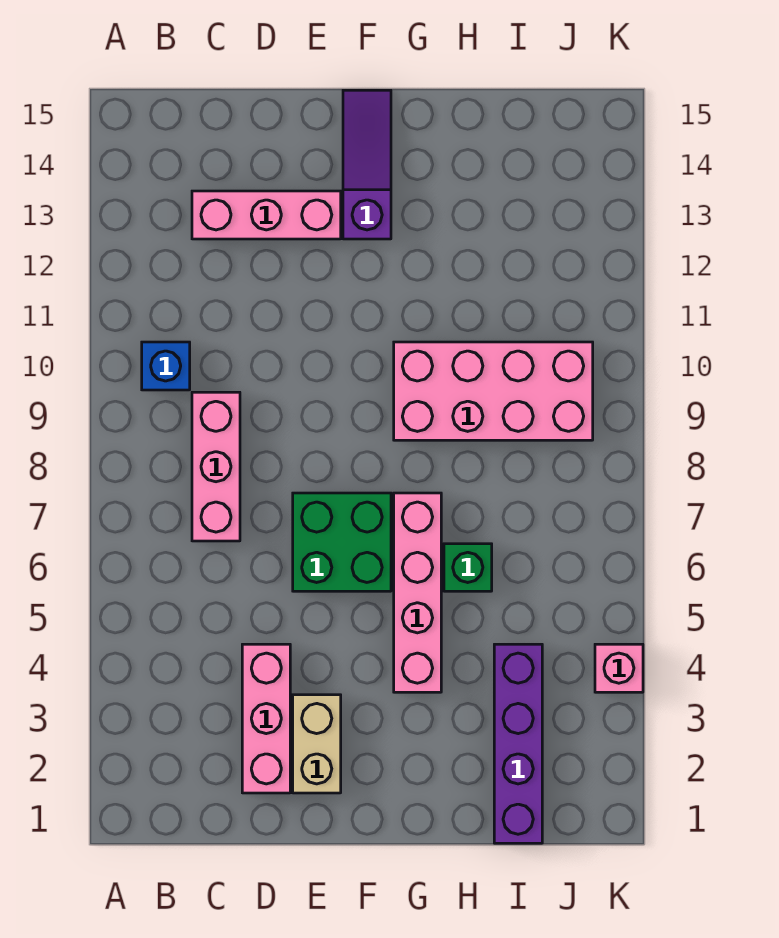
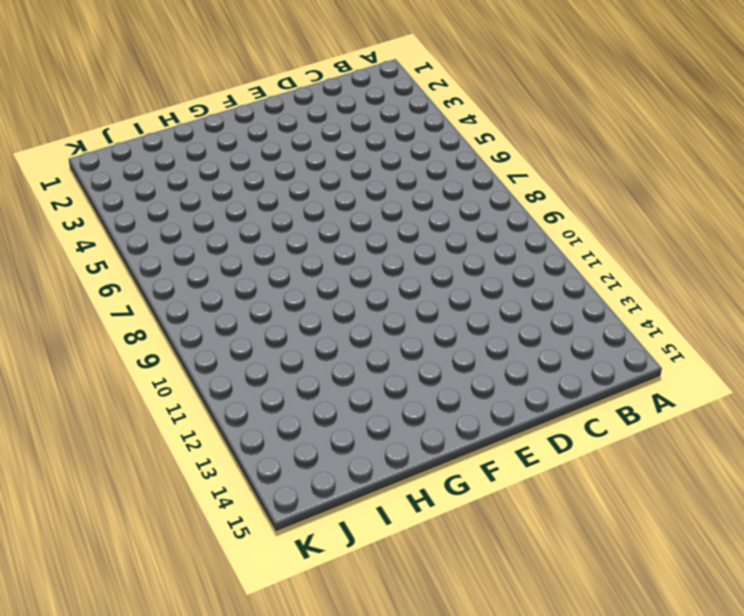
none -> blue brick B10 level 1
none -> pink brick C7:C9 level 1
none -> pink brick C13:E13 level 1

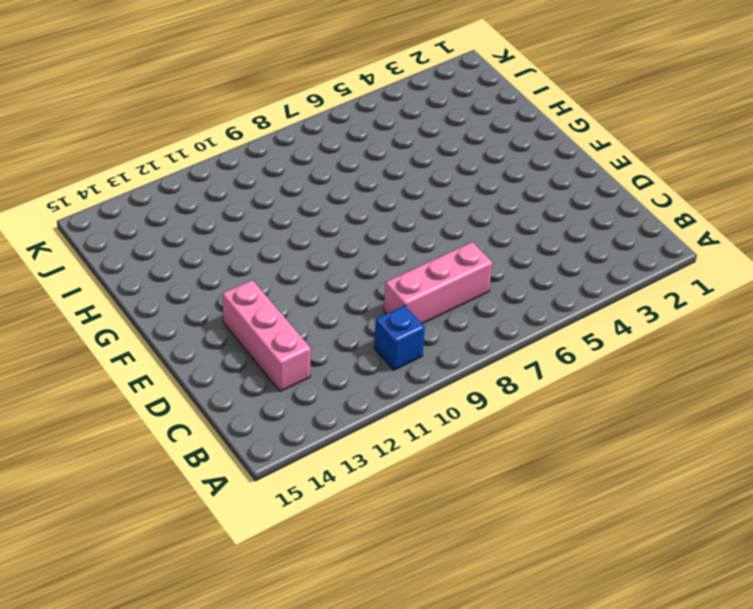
none -> pink brick D2:D4 level 1
none -> tan brick E2:E3 level 1
none -> green brick E6:F7 level 1

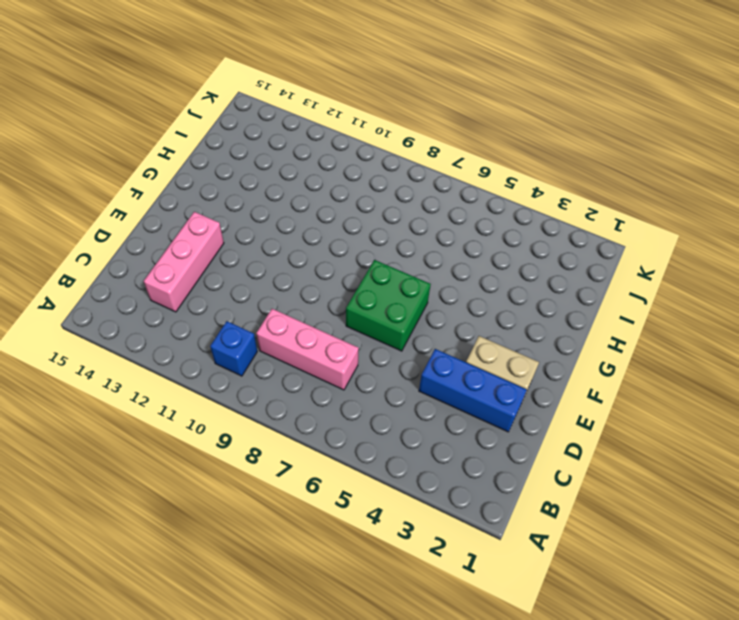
blue brick D2:D4 level 1 -> pink brick D2:D4 level 1
none -> purple slope F13:F15 level 1 top 13
none -> pink brick G4:G7 level 1
none -> pink brick G9:J10 level 1

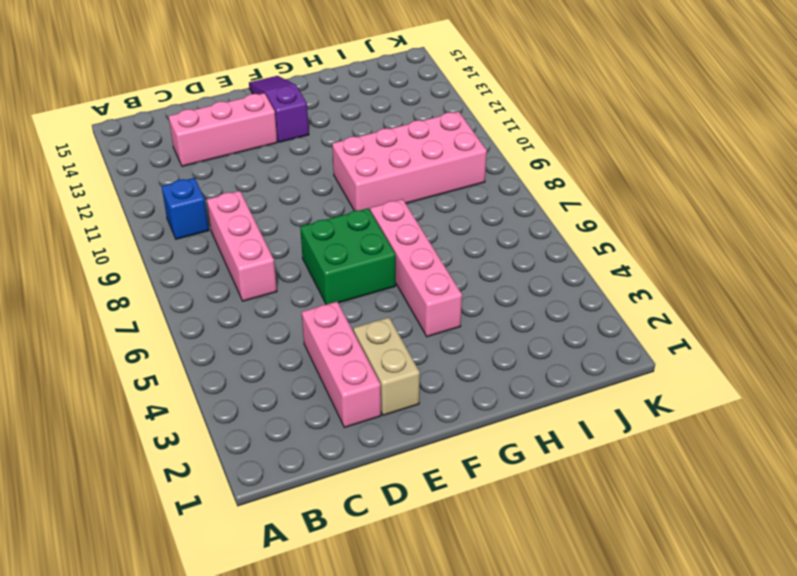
none -> green brick H6 level 1
none -> purple brick I1:I4 level 1
none -> pink brick K4 level 1

